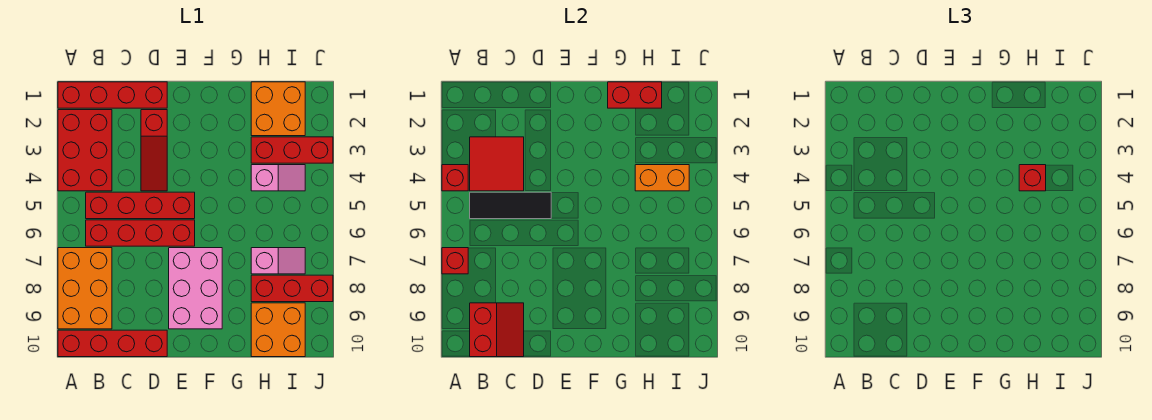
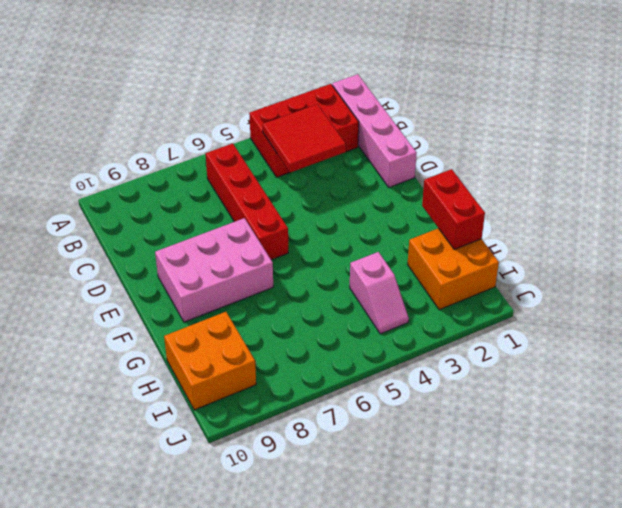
pink brick A1:D1 level 1 -> red brick A1:D1 level 1
none -> orange brick A7:B9 level 1
none -> red brick A10:D10 level 1
none -> red brick B5:E5 level 1

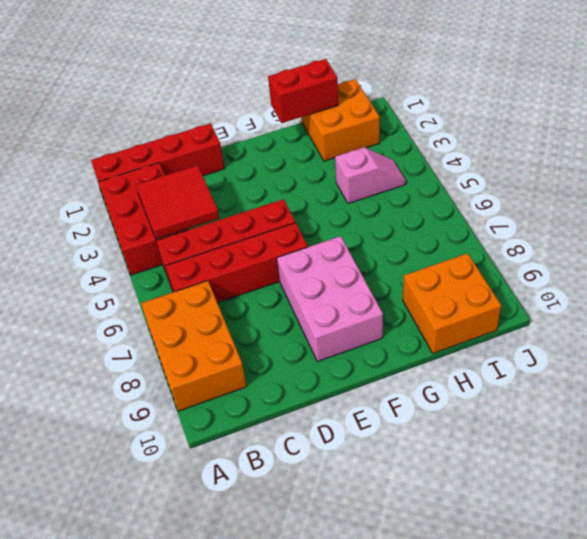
none -> red brick A10:D10 level 1
none -> red slope D2:D4 level 1 top 2
none -> red brick H3:J3 level 1

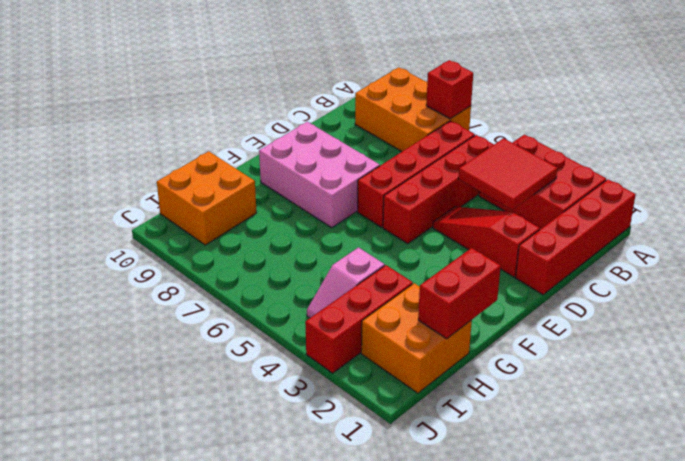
none -> red brick A10:D10 level 1
none -> pink slope H7:I7 level 1 top H
none -> red brick H8:J8 level 1

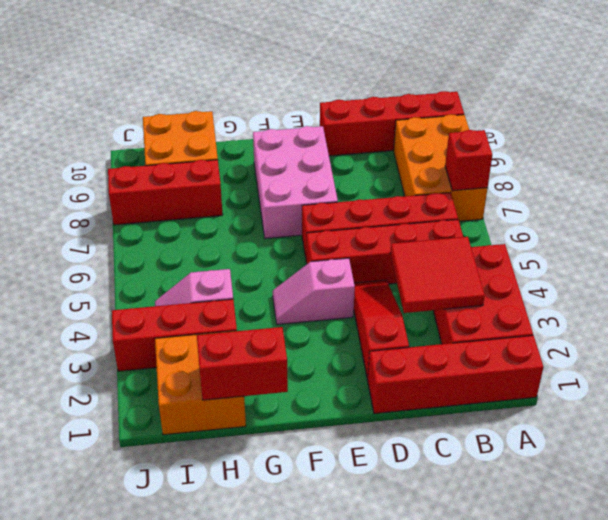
pink slope E4:F4 level 1 top E -> pink slope H7:I7 level 1 top H
none -> red brick A4 level 2
none -> black tile B5:D5 level 2
none -> red slope B9:C10 level 2 top B

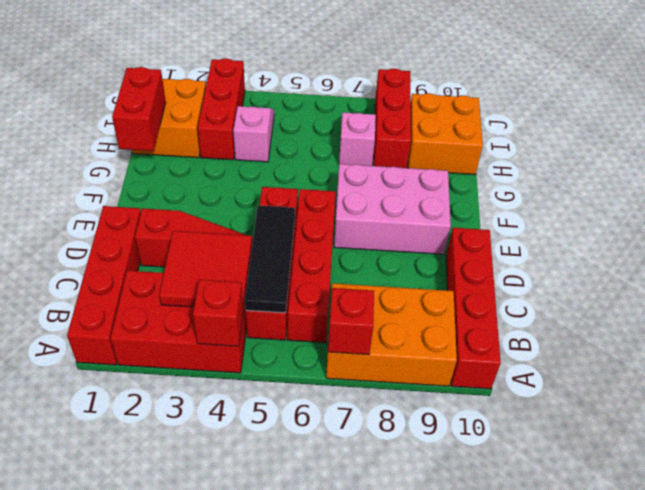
none -> red slope B9:C10 level 2 top B
none -> orange brick H4:I4 level 2
none -> red brick H4 level 3

